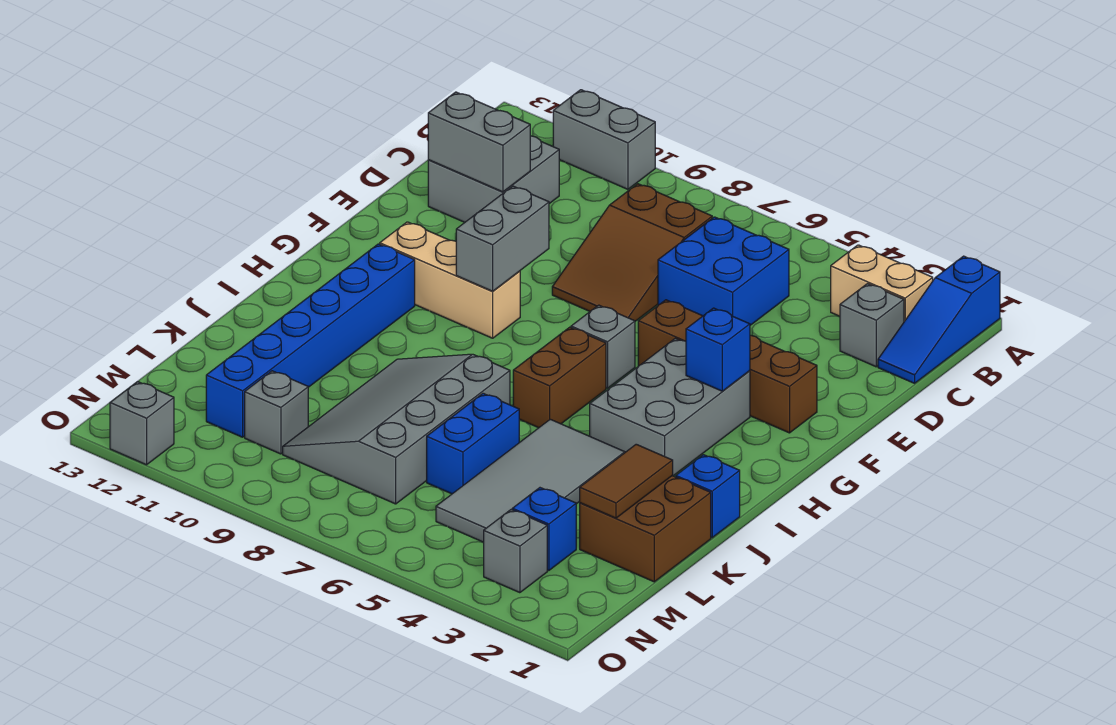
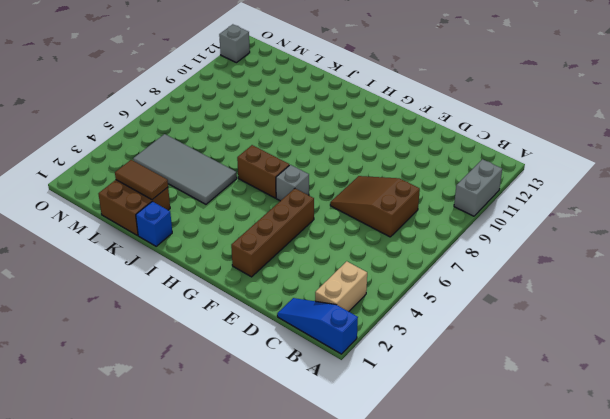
none -> grey brick C2 level 1
none -> blue brick C5:D6 level 1
none -> grey brick C11:D12 level 1

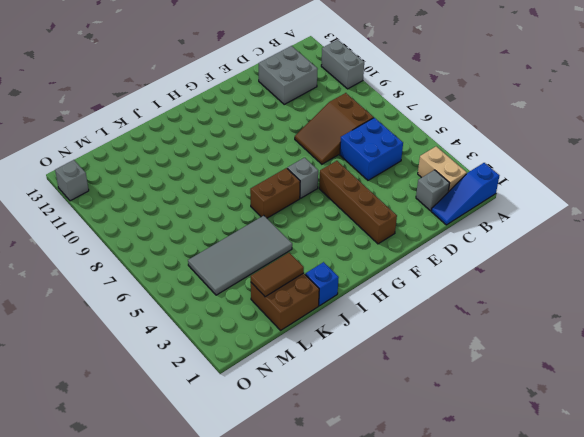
none -> grey brick G3:I4 level 1
none -> tan brick G9:G11 level 1
none -> blue brick H11:M11 level 1

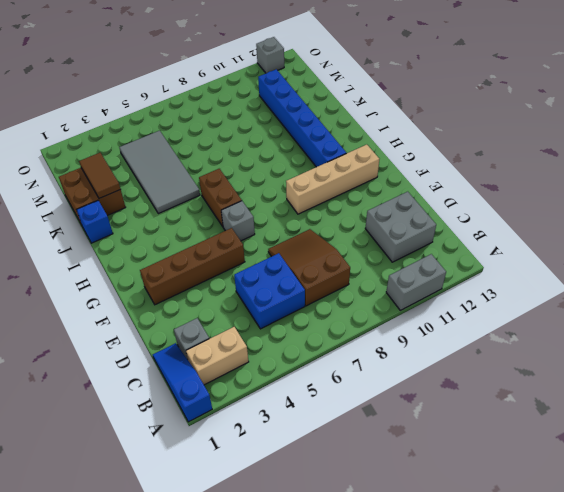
tan brick G9:G12 level 1 -> tan brick G9:G11 level 1
none -> grey brick G3:I4 level 1
none -> grey slope J7:M9 level 1 top 7
none -> blue brick K6:L6 level 1

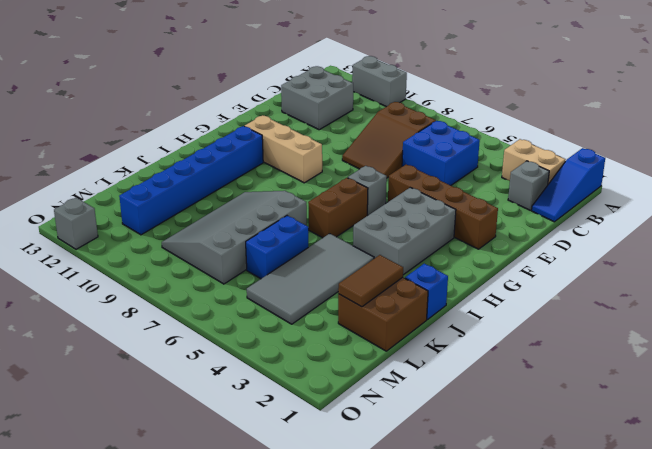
none -> blue brick M3 level 1
none -> grey brick M10 level 1
none -> grey brick N3 level 1

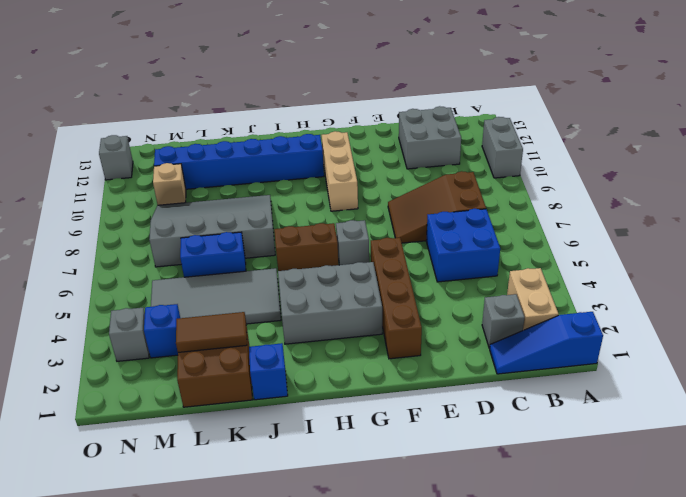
tan brick M10 level 1 -> grey brick M10 level 1
none -> grey brick D11:D12 level 2
none -> grey brick F9:G9 level 2
none -> blue brick G3 level 2

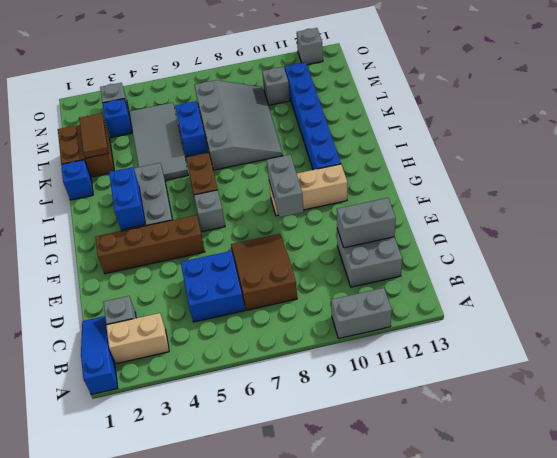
blue brick G3:H3 level 2 -> blue brick G3 level 2

